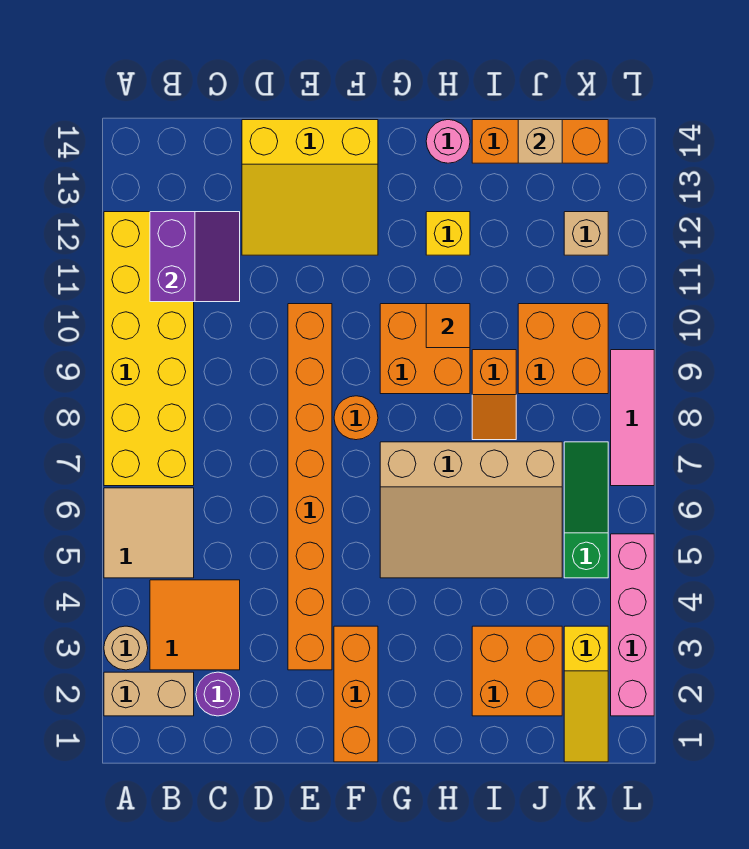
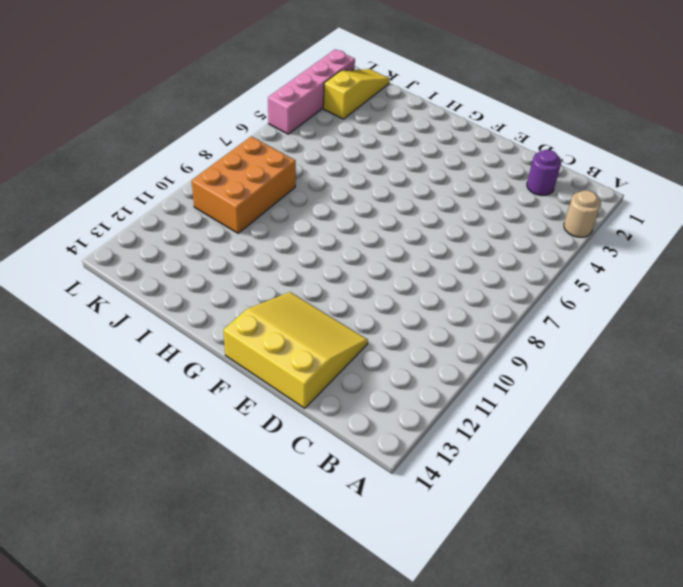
orange brick J8:K10 level 1 -> orange brick J9:K10 level 1
none -> tan brick A2:B2 level 1
none -> tan tile A5:B6 level 1
none -> yellow brick A7:B12 level 1

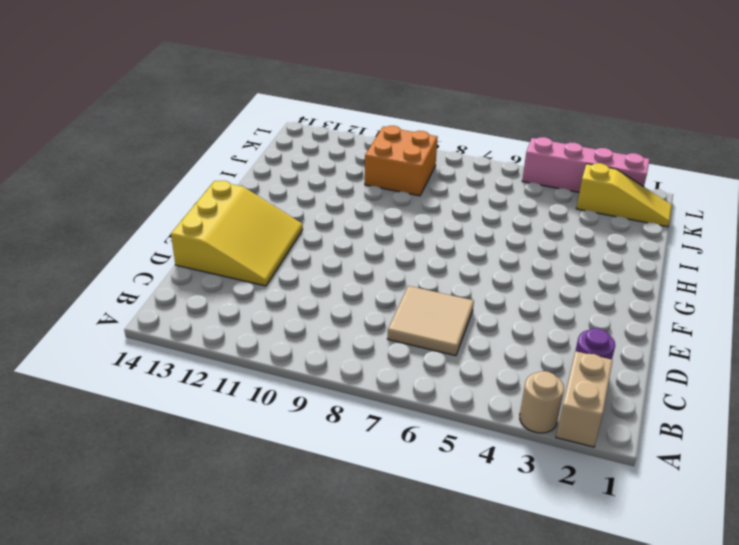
tan tile C6:D7 level 1 -> tan tile A5:B6 level 1
none -> yellow brick A7:B12 level 1
none -> orange tile B3:C4 level 1
none -> orange brick E3:E10 level 1

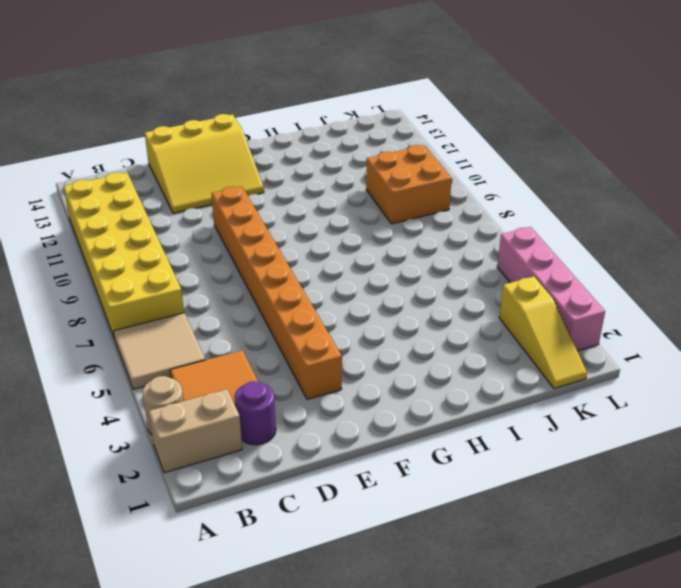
none -> orange brick F1:F3 level 1
none -> orange round brick F8 level 1
none -> tan slope G5:J7 level 1 top 7

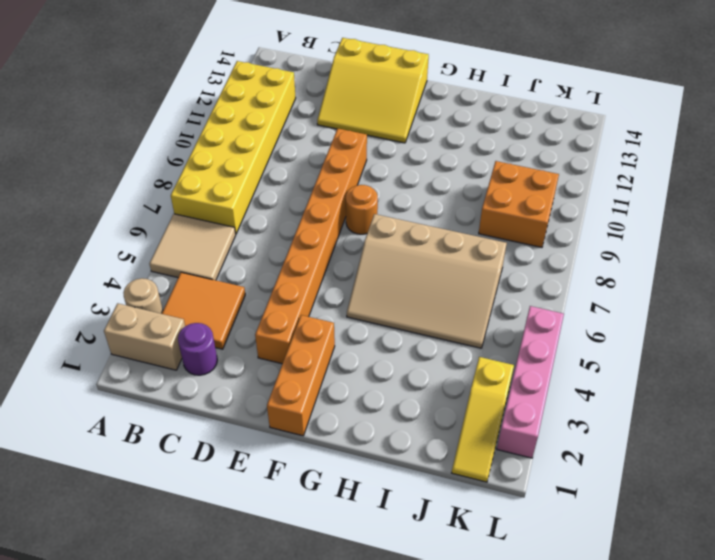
none -> orange brick G9:H10 level 1
none -> yellow brick H12 level 1
none -> pink round brick H14 level 1

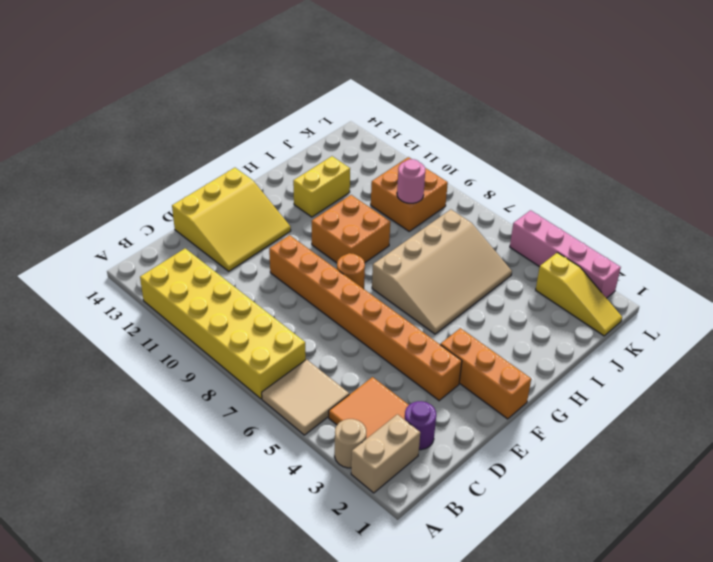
yellow brick H12:I12 level 1 -> yellow brick H12 level 1
pink round brick J9 level 2 -> pink round brick H14 level 1
none -> orange brick I2:J3 level 1
none -> orange slope I8:I9 level 1 top 9
none -> orange brick I14:K14 level 1

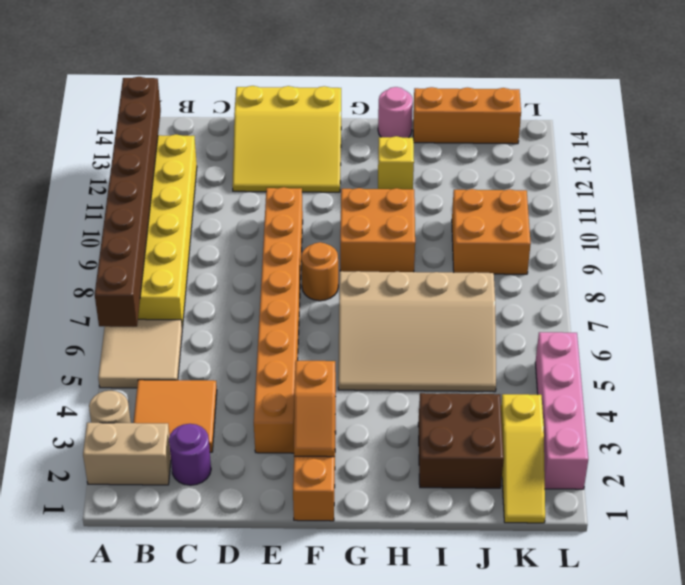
brown brick A6:A13 level 2 -> none
orange slope F2:F3 level 2 top 3 -> orange slope I8:I9 level 1 top 9
brown brick I2:J3 level 1 -> orange brick I2:J3 level 1
none -> green slope K5:K7 level 1 top 5
none -> tan brick K12 level 1
none -> pink tile L7:L9 level 1

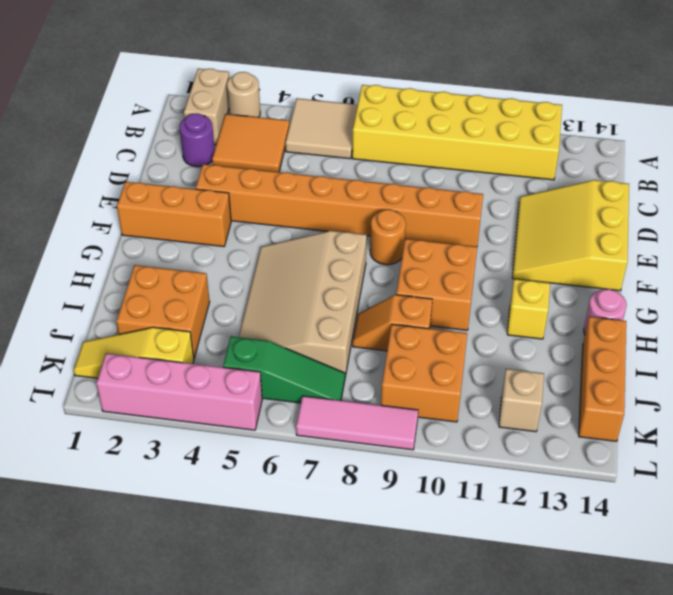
none -> purple slope B11:C12 level 2 top B
none -> orange tile H10 level 2
none -> tan brick J14 level 2

